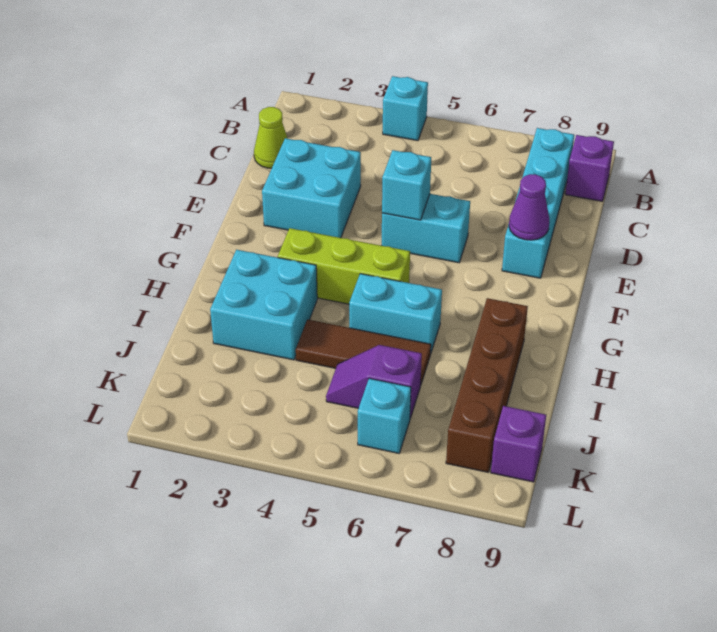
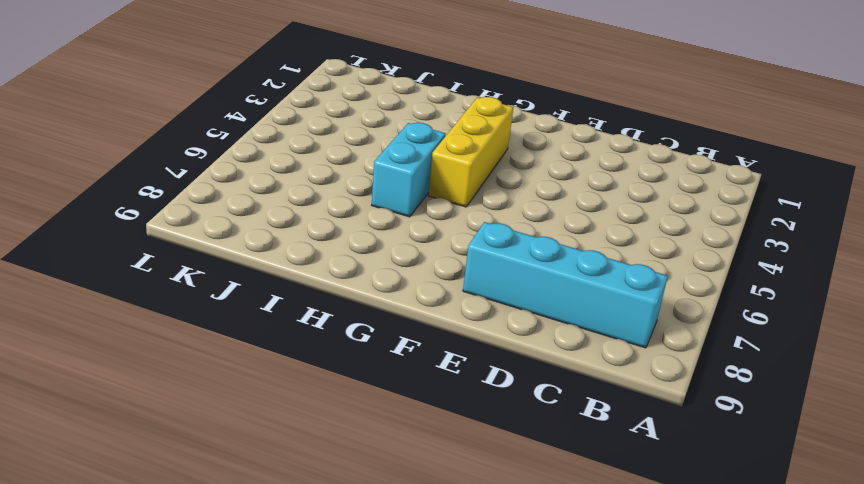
yellow brick G3:G5 level 1 -> lime brick G3:G5 level 1
none -> cyan brick A4 level 1
none -> purple brick B9 level 1
none -> lime cone C1 level 1

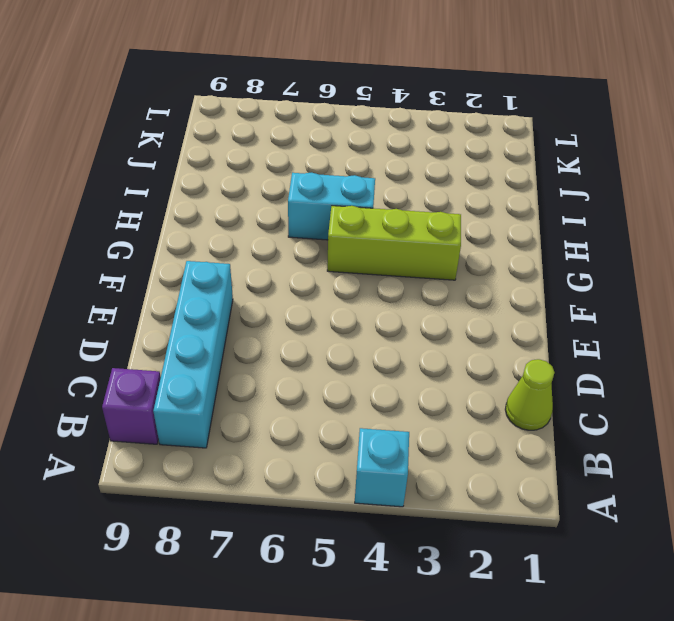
none -> cyan brick D2:E3 level 1
none -> cyan brick E5:E6 level 1
none -> cyan brick H2:I3 level 1

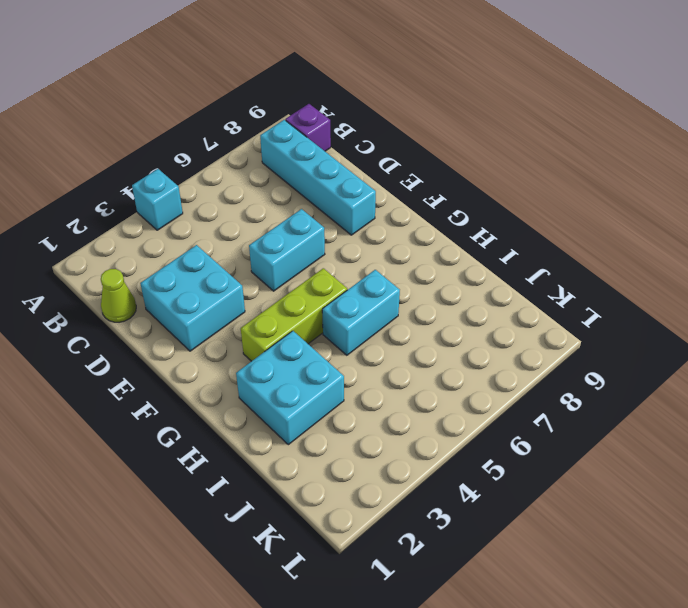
none -> brown brick H8:K8 level 1
none -> brown tile I4:I6 level 1
none -> purple slope J5:J6 level 1 top 6

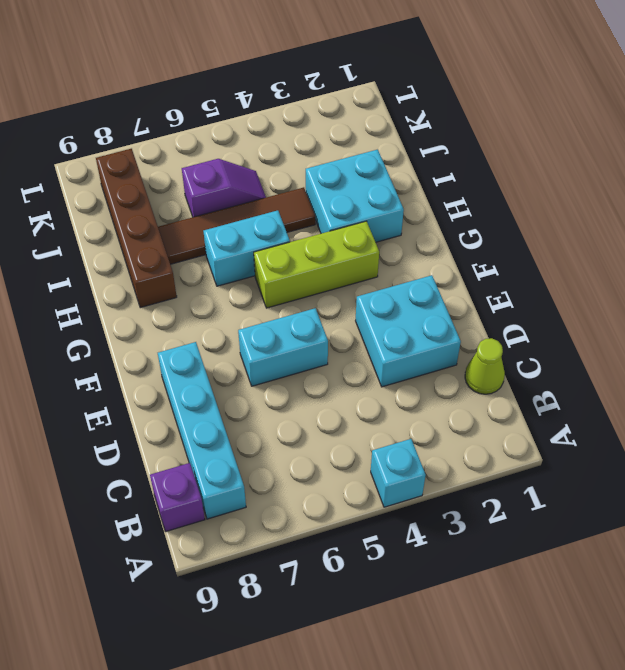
brown tile I4:I7 level 1 -> brown tile I4:I6 level 1
none -> cyan brick K6 level 1
none -> purple brick K9 level 1
none -> cyan brick E5 level 2

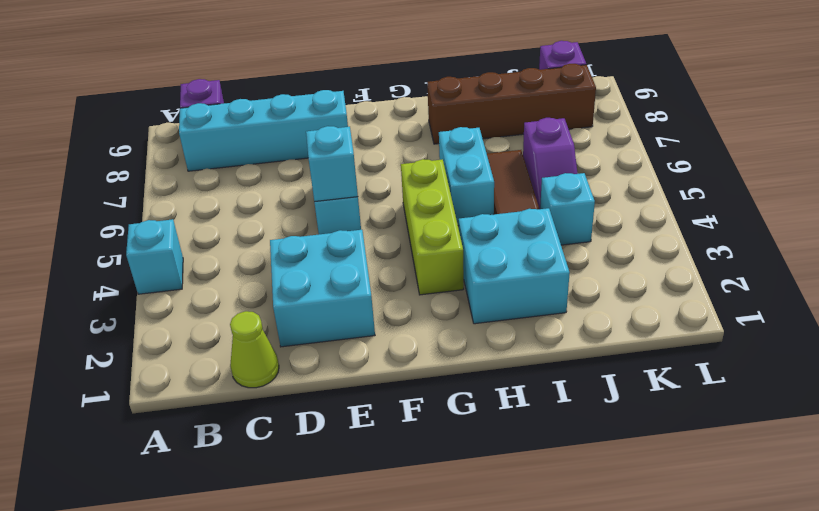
cyan brick J4 level 1 -> cyan brick K6 level 1
none -> purple cone E8 level 2

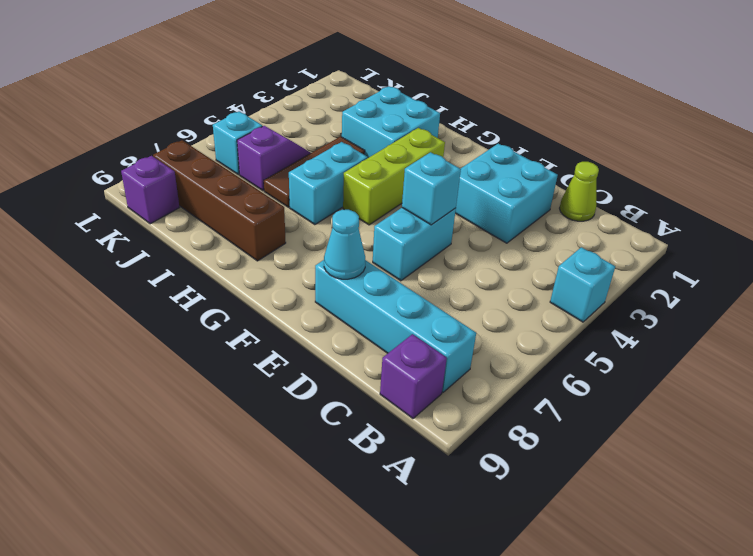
cyan cone E8 level 2 -> purple cone E8 level 2

